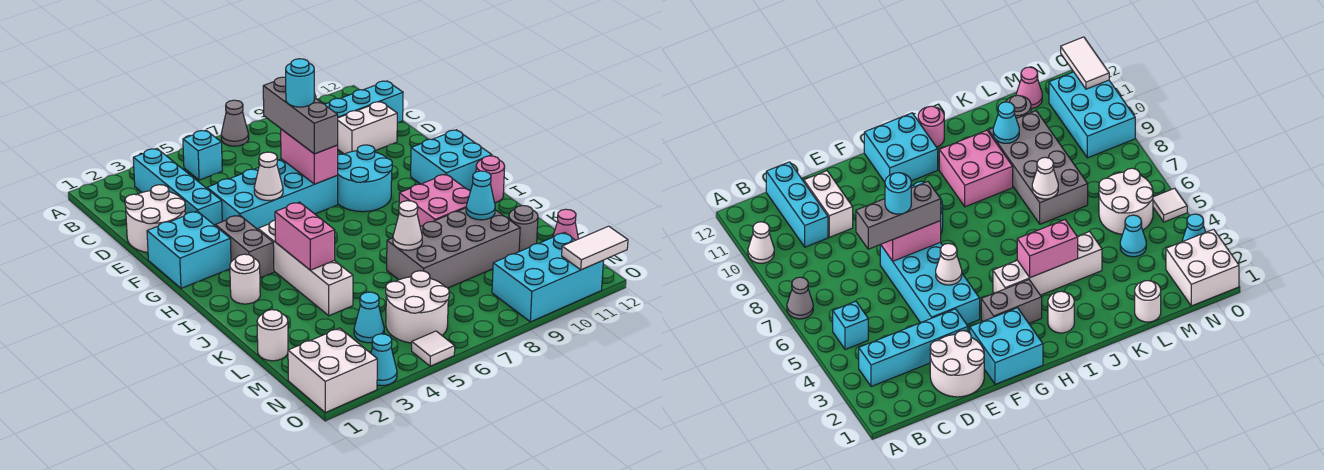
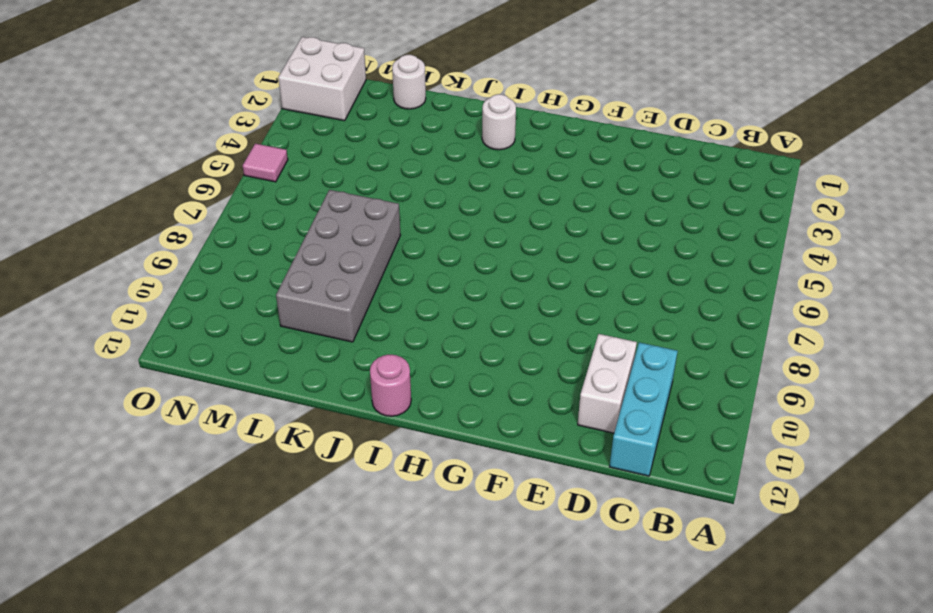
pink tile O5 level 1 -> white tile O5 level 1
none -> grey cone A7 level 1
none -> white cone A10 level 1
none -> cyan brick B3:E3 level 1
none -> cyan brick B5 level 1

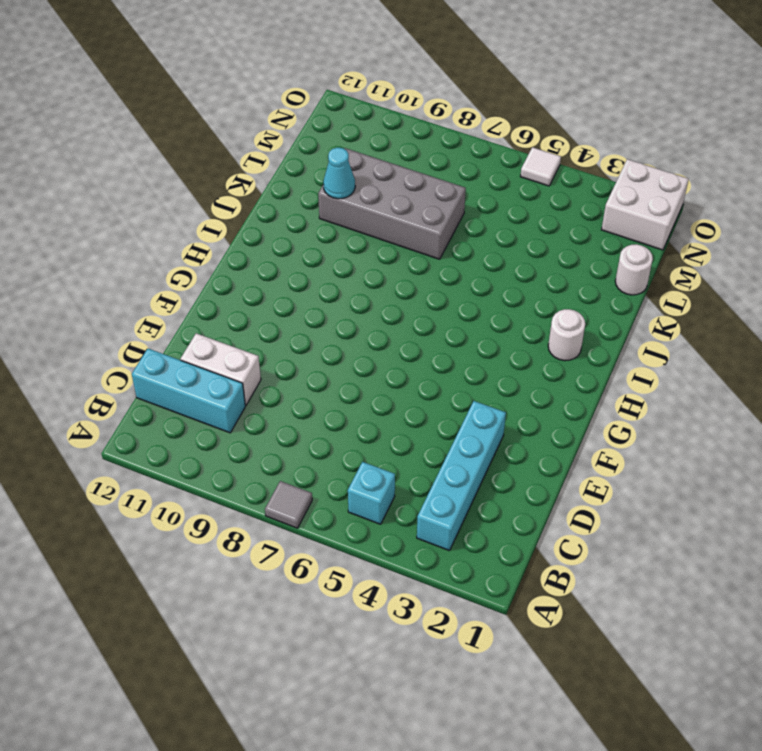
grey tile A7 level 1 -> grey cone A7 level 1
none -> white cone A10 level 1
none -> white round brick D1:E2 level 1
none -> cyan brick E4:F7 level 1
none -> cyan brick F1:G2 level 1

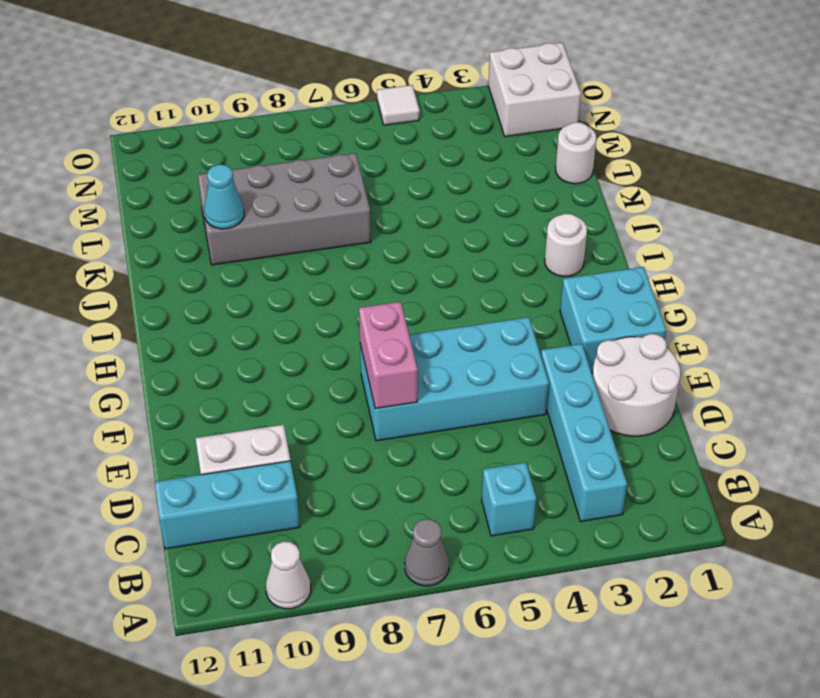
none -> cyan round brick F8:G9 level 1
none -> grey brick G3:H3 level 1
none -> cyan brick G11:H12 level 1
none -> white brick H4:K4 level 1

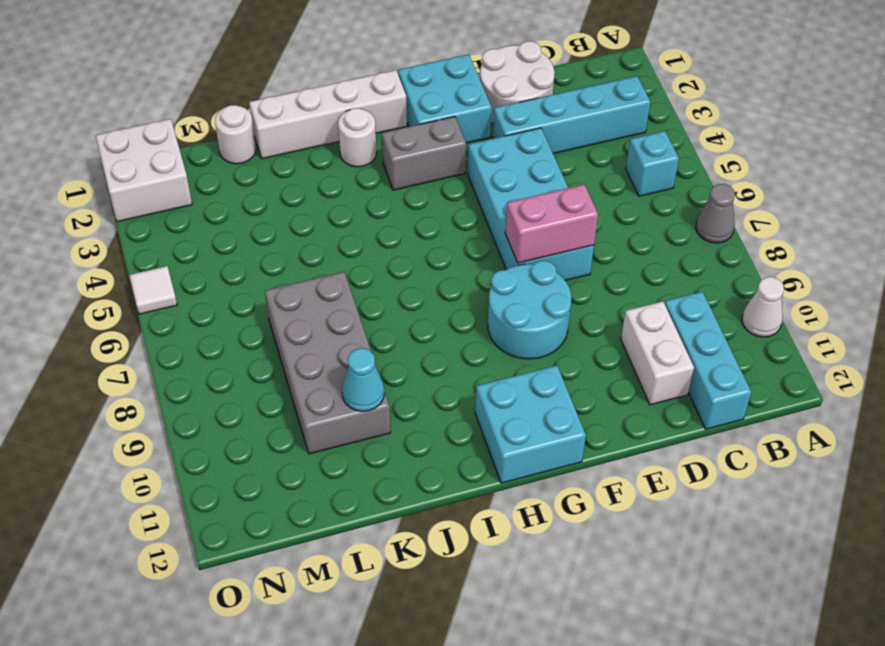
white brick H1:K1 level 1 -> white brick H4:K4 level 1
none -> pink brick I9:J10 level 1
none -> pink round brick I12 level 1
none -> grey round brick L11 level 1
none -> cyan cone M4 level 1

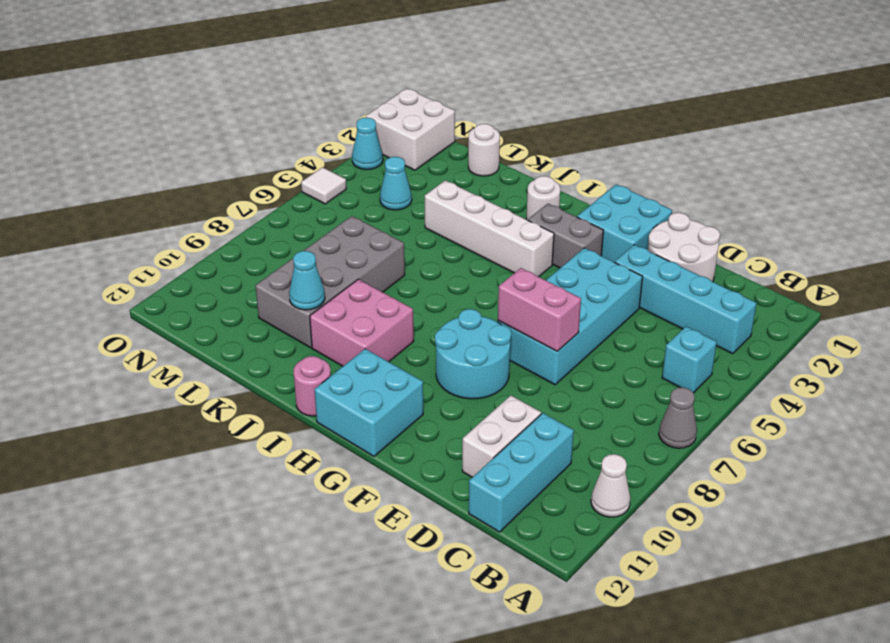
none -> grey round brick L11 level 1
none -> white round brick M5:N6 level 1
none -> pink cone M12 level 1
none -> cyan brick N9:O11 level 1

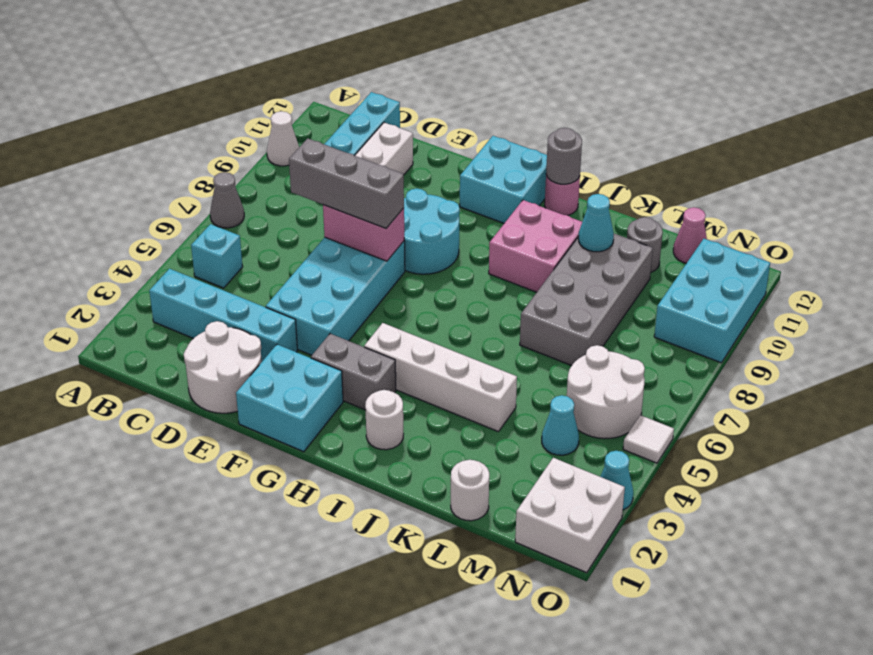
grey round brick I12 level 2 -> none
none -> white cone F5 level 2
none -> pink brick I4:J4 level 2
none -> white cone K7 level 2
none -> white tile O11:O12 level 2

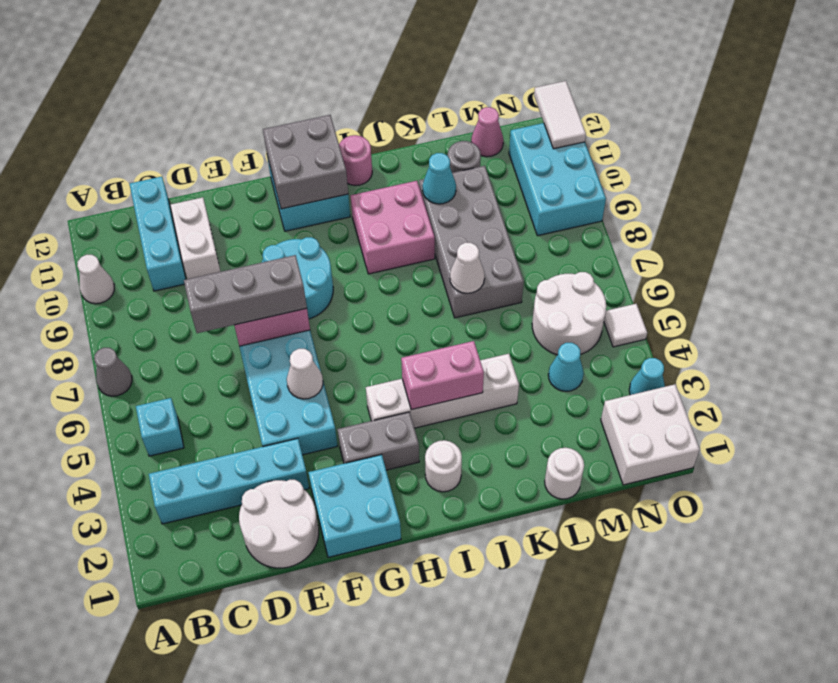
grey brick G11:H12 level 2 -> none
none -> cyan round brick E7 level 4

